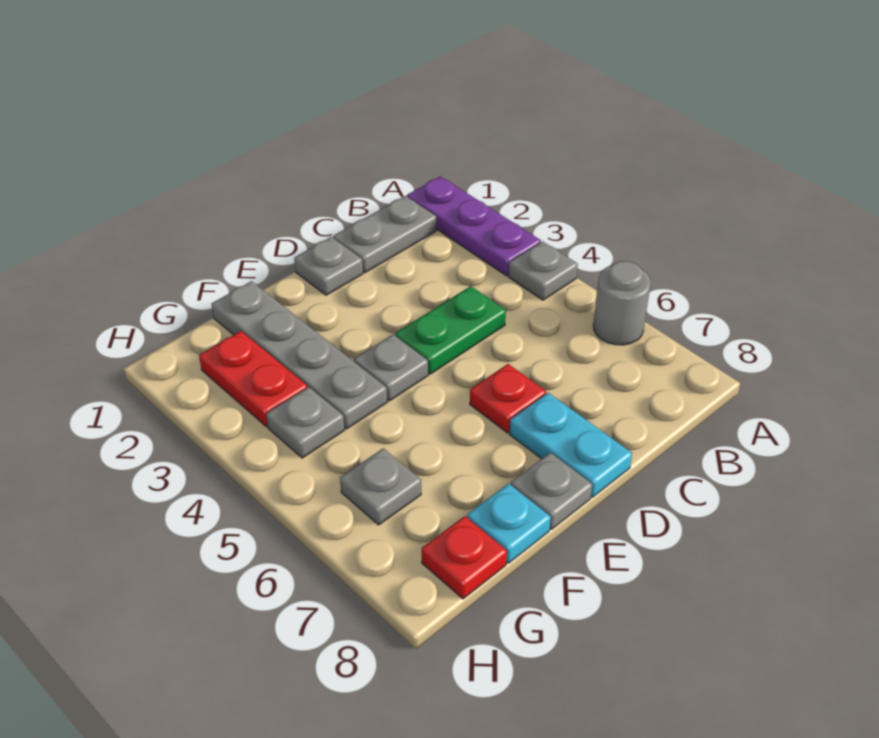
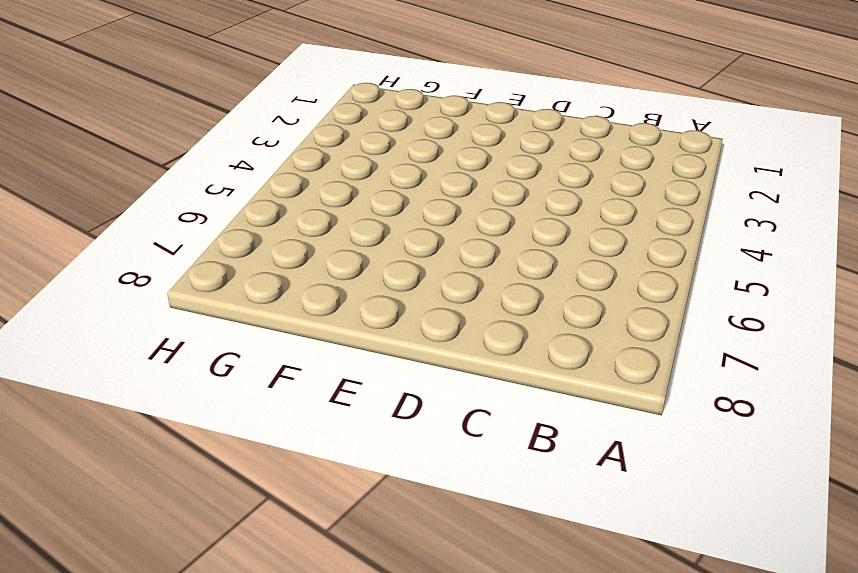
none -> purple plate A1:A3 level 1
none -> grey plate A4 level 1
none -> grey round brick A6 level 1

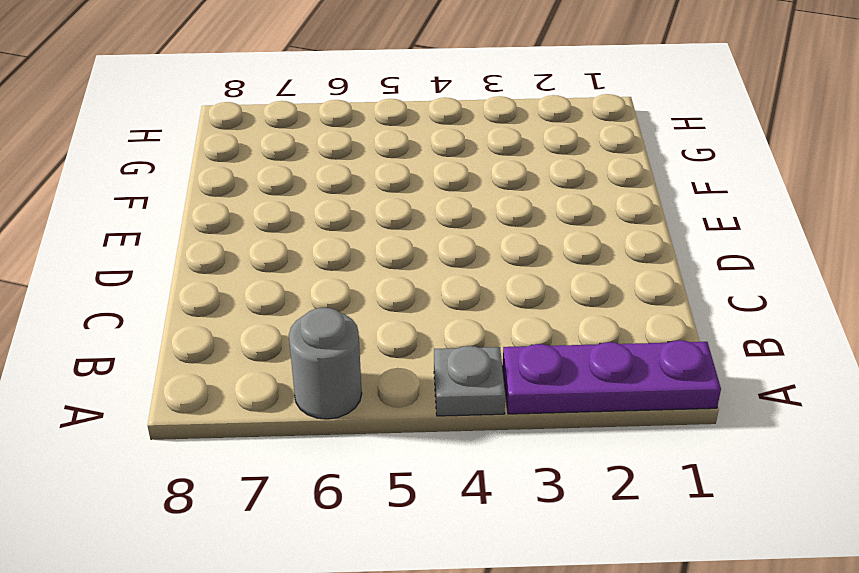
none -> grey plate B1:C1 level 1
none -> green plate C4:D4 level 1
none -> grey plate D1 level 1

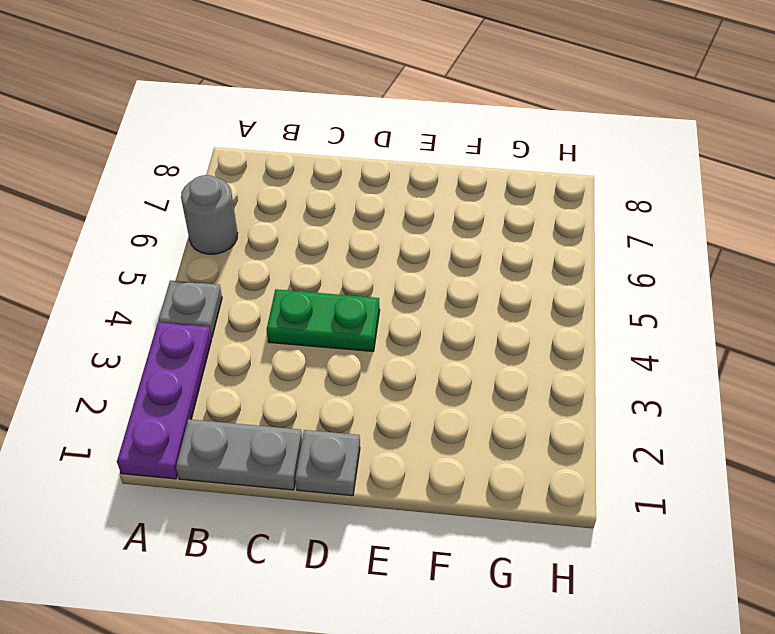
none -> red plate D6 level 1
none -> cyan plate D7:D8 level 1
none -> grey plate E4 level 1

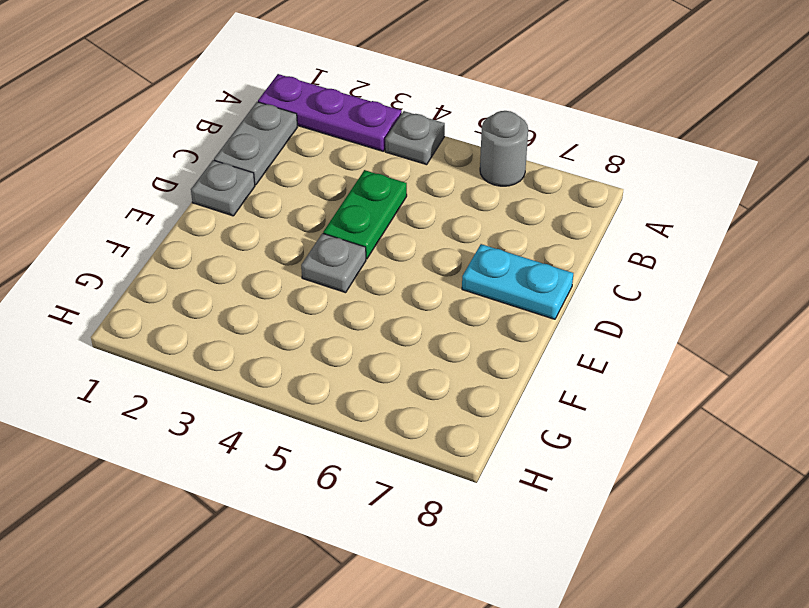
none -> red plate D6 level 1
none -> grey plate E8 level 1
none -> grey plate F1:F4 level 1

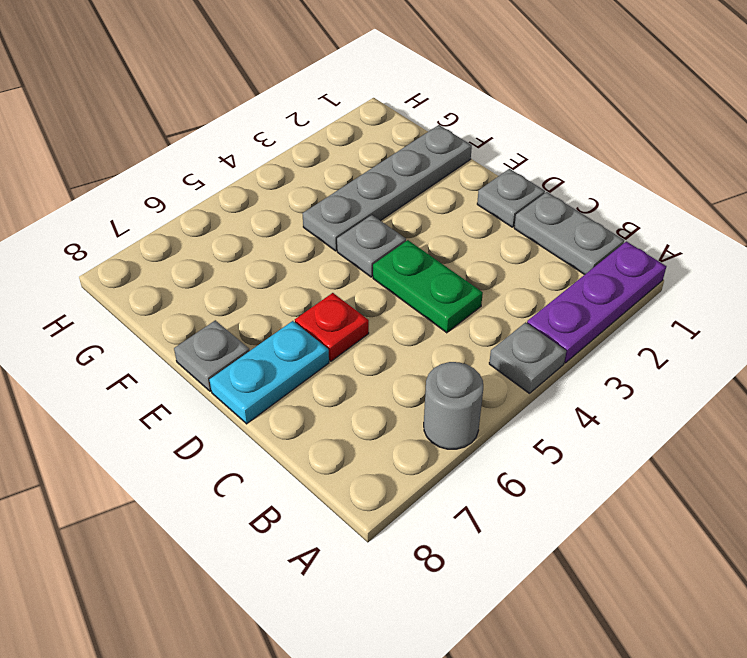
none -> cyan plate F8 level 1
none -> red plate G2:G3 level 1
none -> grey plate G4 level 1

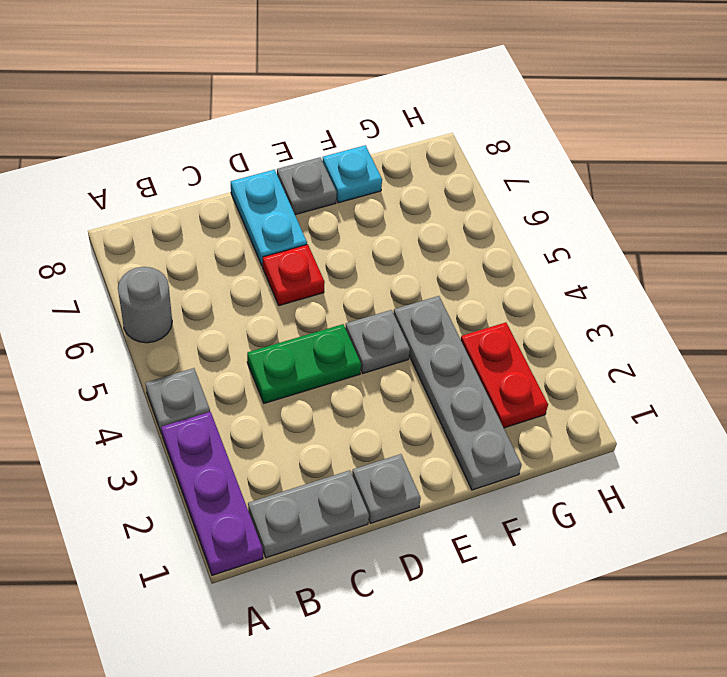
none -> grey plate G4 level 1
none -> grey plate G6 level 1
none -> red plate G8 level 1

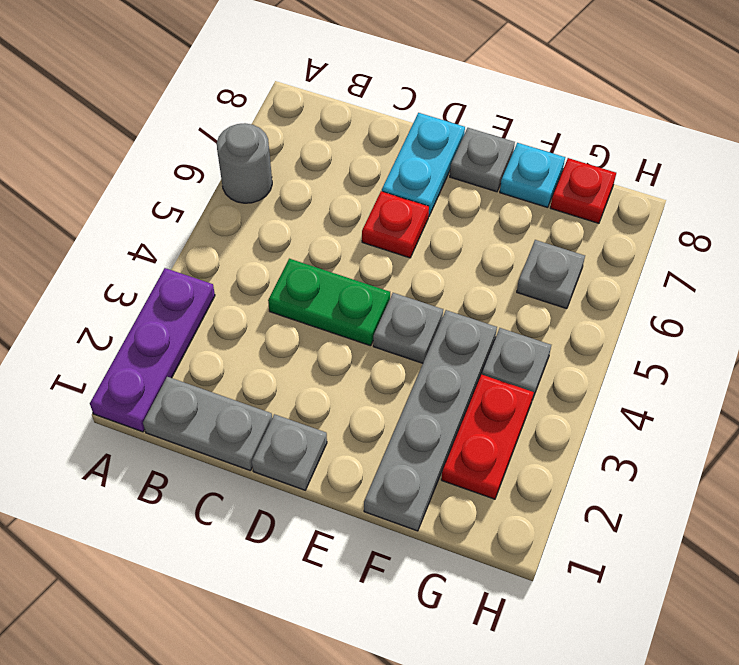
none -> grey plate A4 level 1

